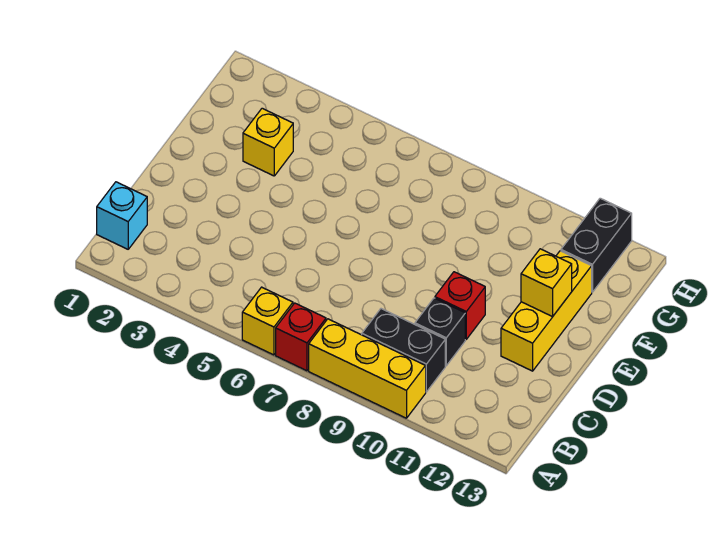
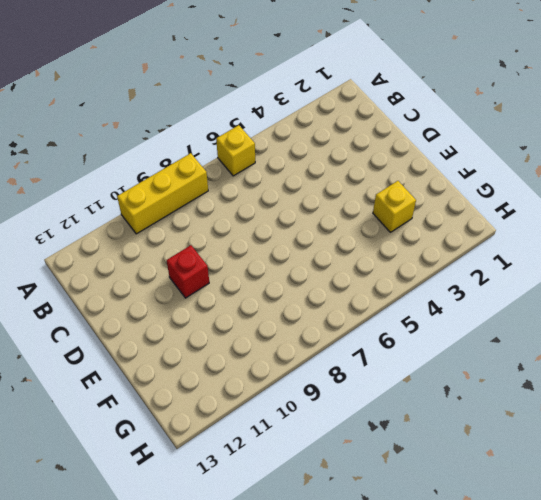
none -> red brick A7 level 1
none -> cyan brick B1 level 1

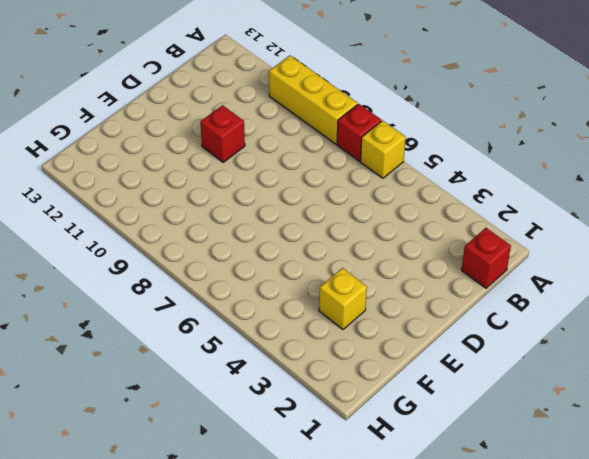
red brick B1 level 1 -> cyan brick B1 level 1
none -> black brick B9:B10 level 1
none -> black brick C10 level 1

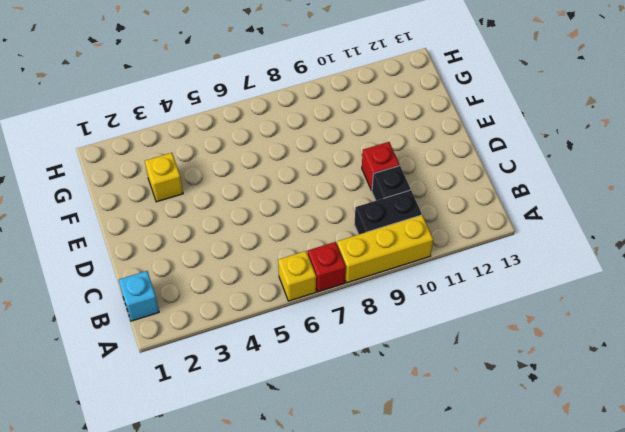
none -> yellow brick D12:F12 level 1
none -> black brick G12:H12 level 1

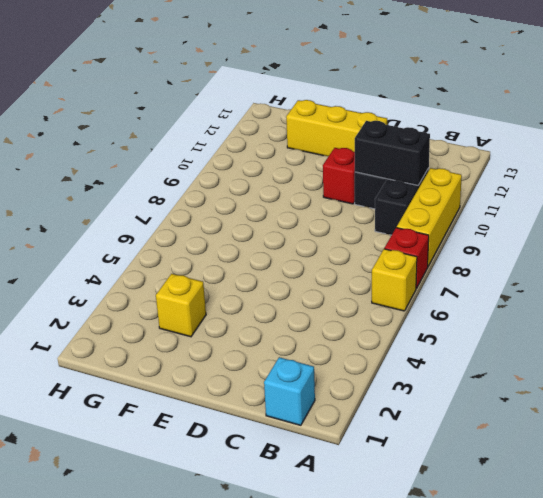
black brick B10:C10 level 2 -> black brick G12:H12 level 1
none -> yellow brick E12 level 2

